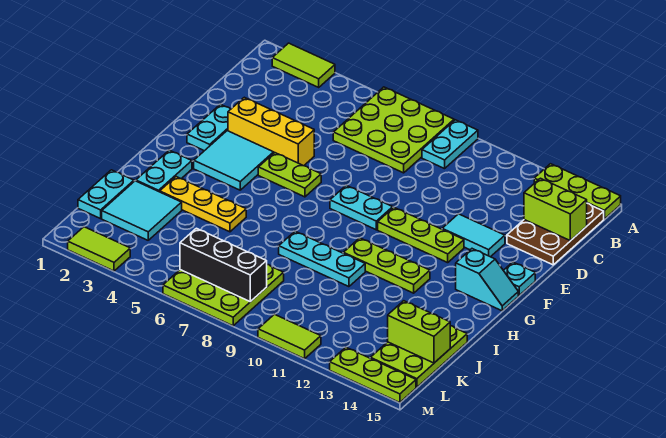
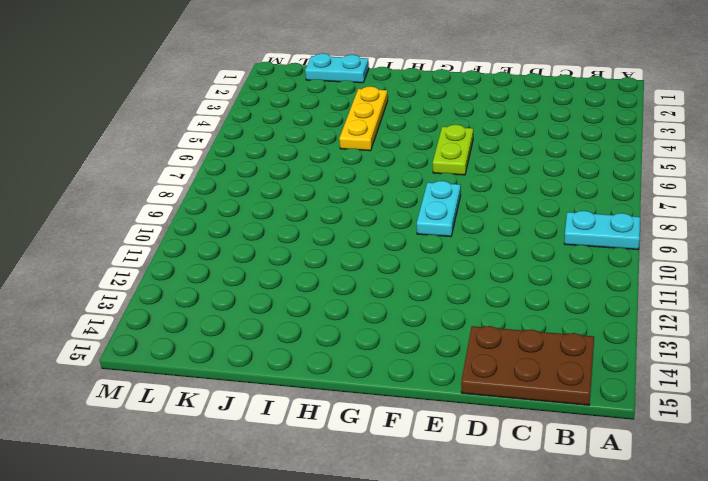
none -> lime tile A2:A3 level 1
none -> lime plate A6:C8 level 1
none -> lime plate A13:A15 level 1

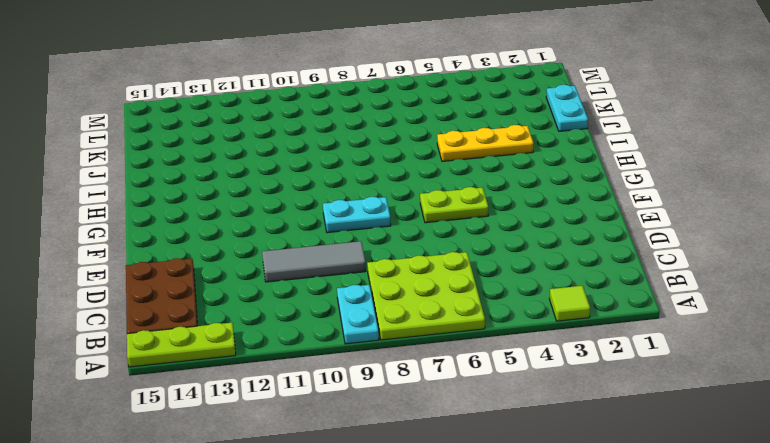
lime tile A3 level 1 -> lime tile A2:A3 level 1
grey tile D9:D11 level 1 -> none
none -> cyan plate E2:F2 level 1
none -> yellow brick E3:E5 level 1
none -> cyan tile E12:E13 level 1

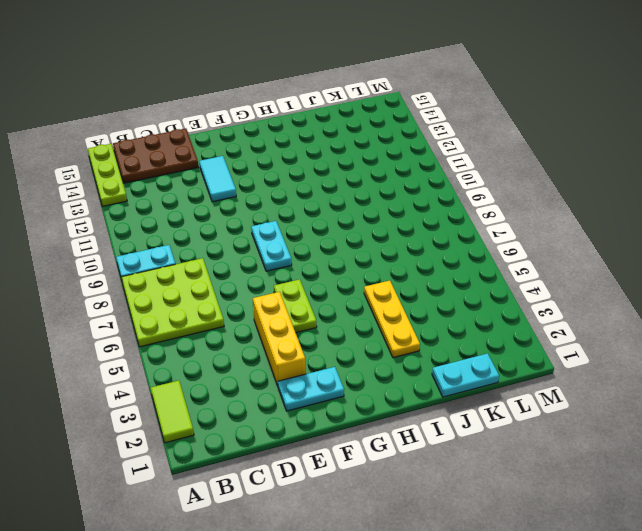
none -> cyan tile F3:G4 level 1
none -> lime plate F10:F12 level 1
none -> cyan plate F15 level 1

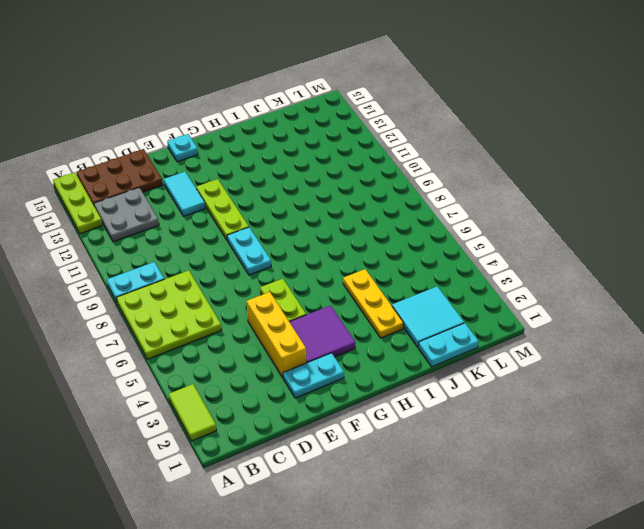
grey plate B12:C13 level 1 -> none
purple tile F3:G4 level 1 -> cyan tile F3:G4 level 1
none -> cyan slope G14:G15 level 1 top 14
none -> cyan plate H2:I2 level 1
none -> lime plate H10:H12 level 1

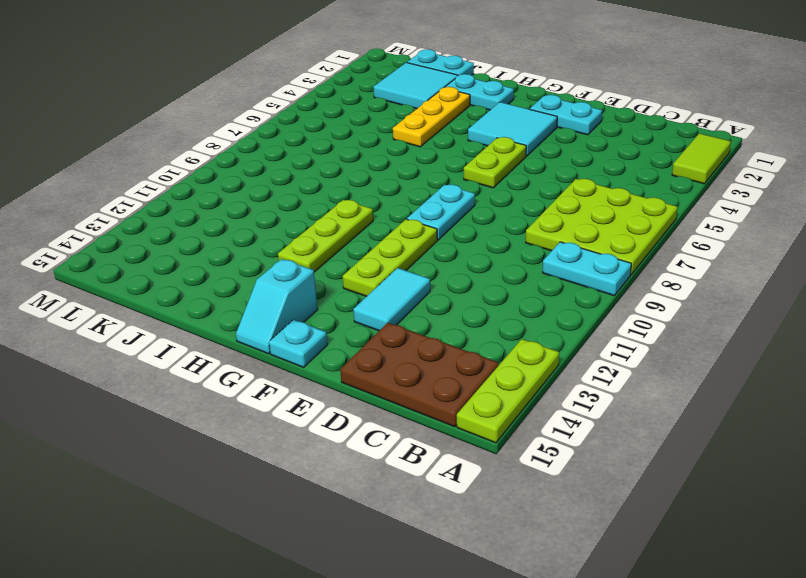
none -> yellow brick E3:E5 level 1
none -> cyan plate I8:I10 level 1
none -> lime plate J14:L15 level 1

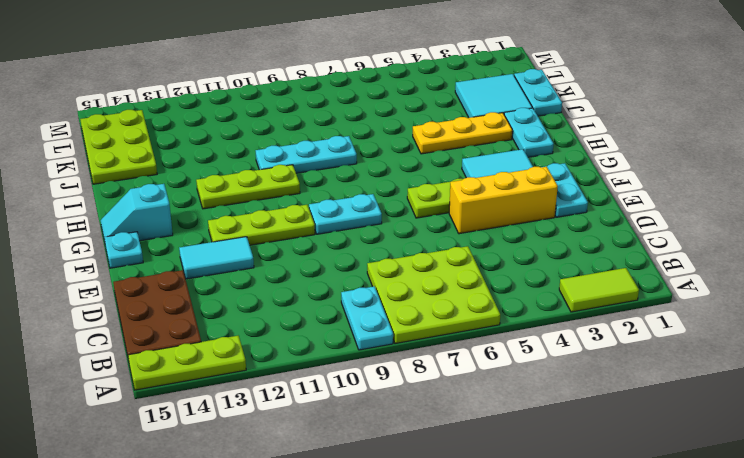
none -> lime plate K6:M8 level 1
none -> lime tile M2:M3 level 1
none -> lime tile M10:M11 level 1

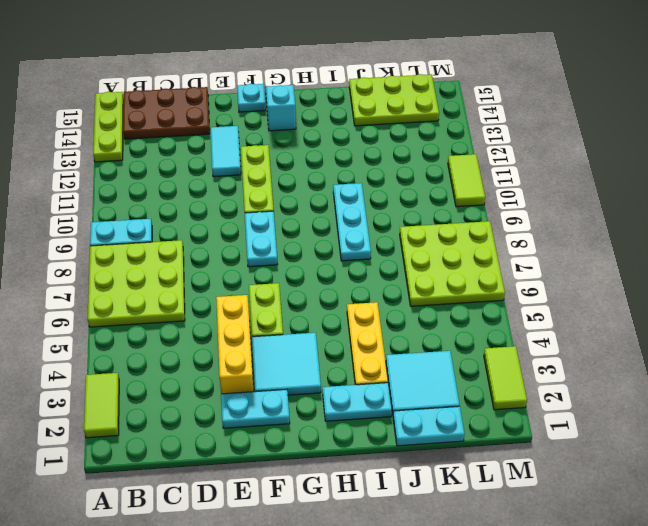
none -> lime plate H10:H12 level 1
none -> lime plate M13:M15 level 1
none -> lime brick C14:C15 level 2

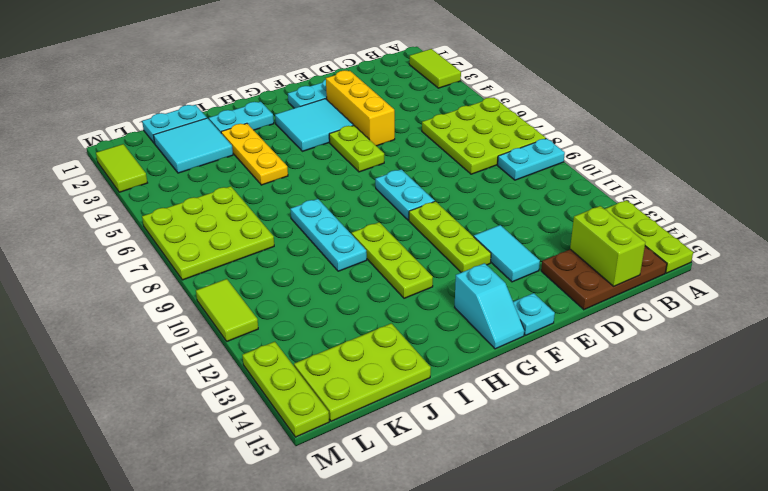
none -> lime brick K14:K15 level 2
none -> black brick L6:L8 level 2

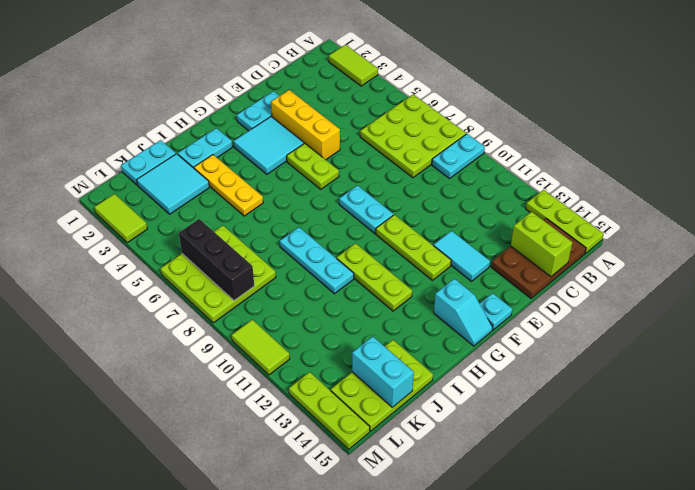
cyan brick K14:K15 level 2 -> lime brick K14:K15 level 2

